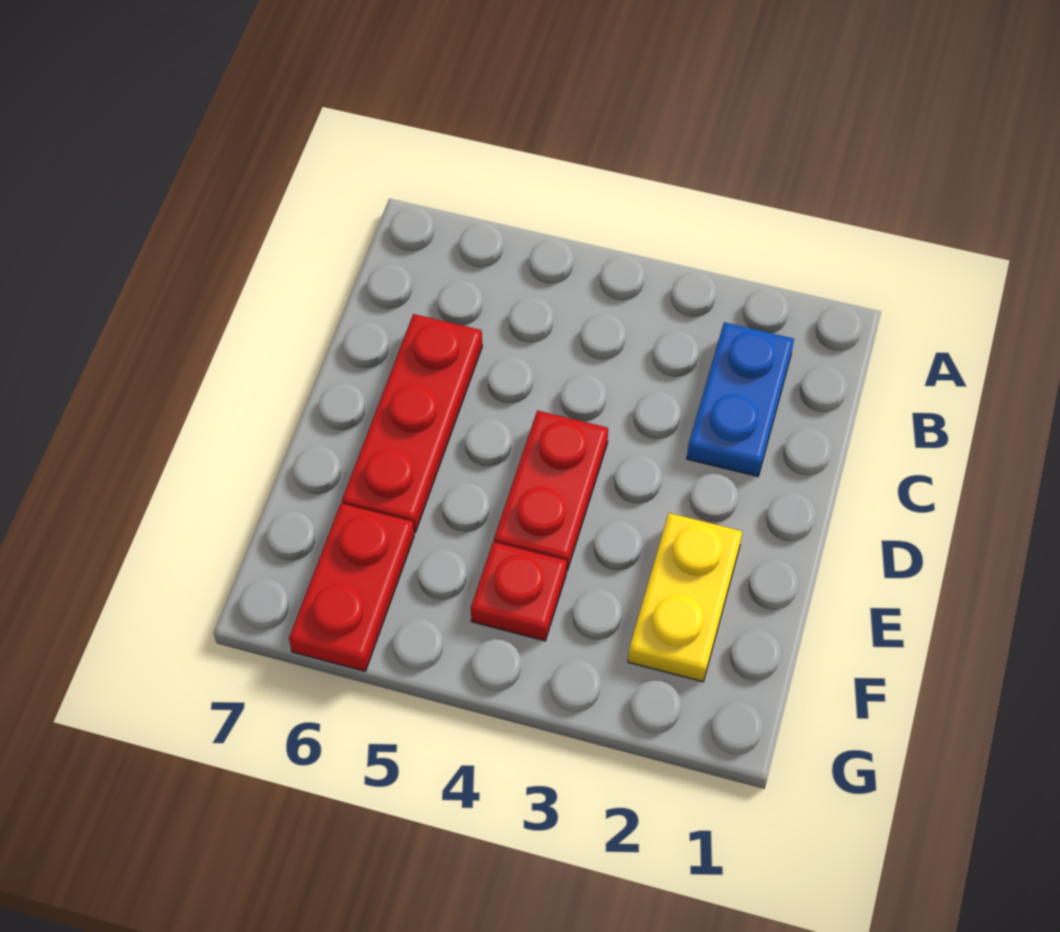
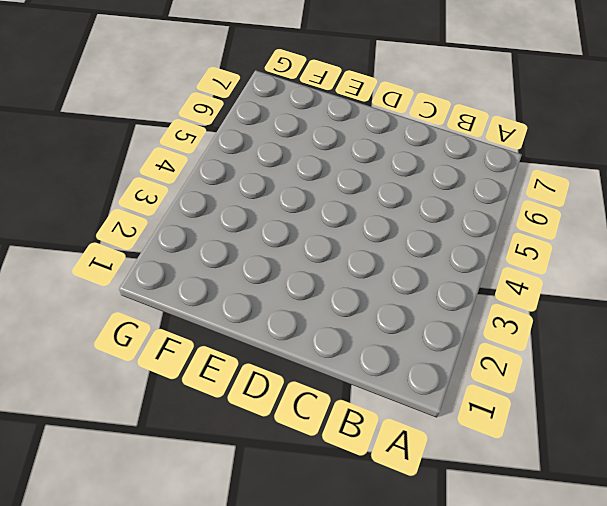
none -> blue plate B2:C2 level 1
none -> red plate C6:E6 level 1

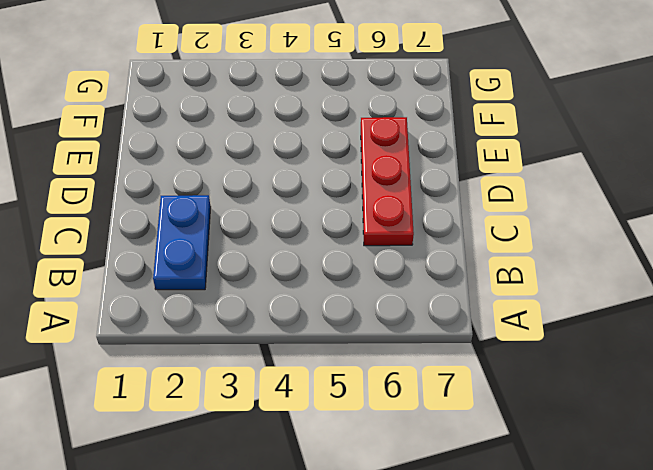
none -> red plate D4:E4 level 1
none -> yellow plate E2:F2 level 1

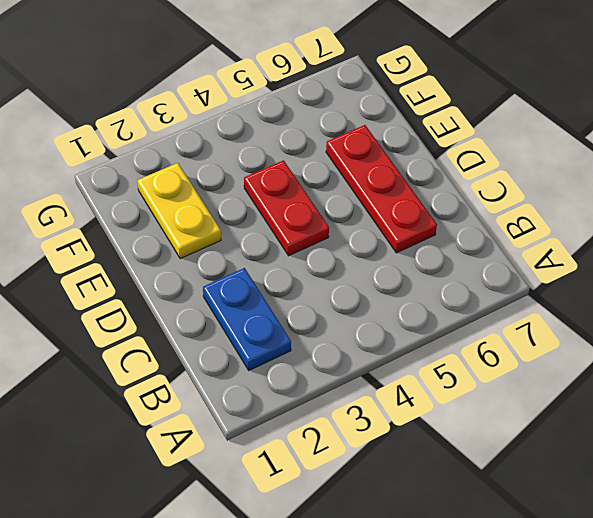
none -> red plate F4 level 1
none -> red plate F6:G6 level 1

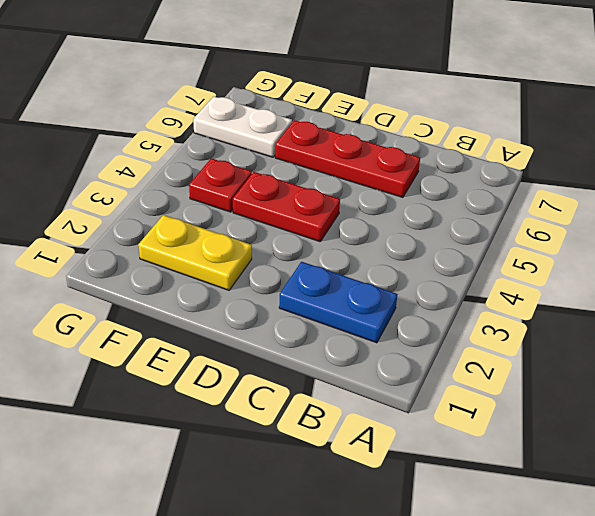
white plate F6:G6 level 1 -> red plate F6:G6 level 1

